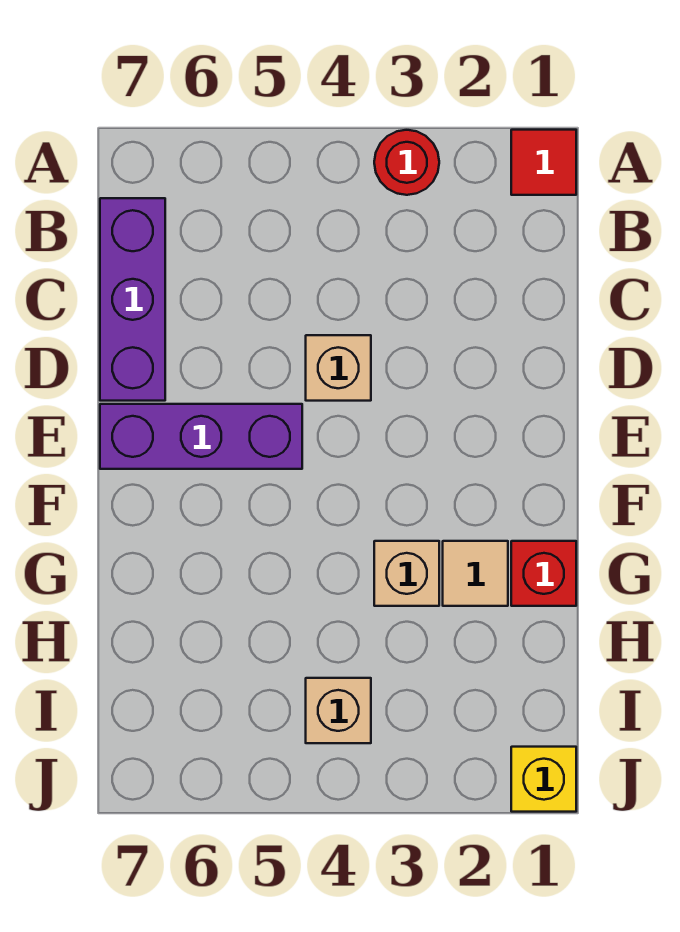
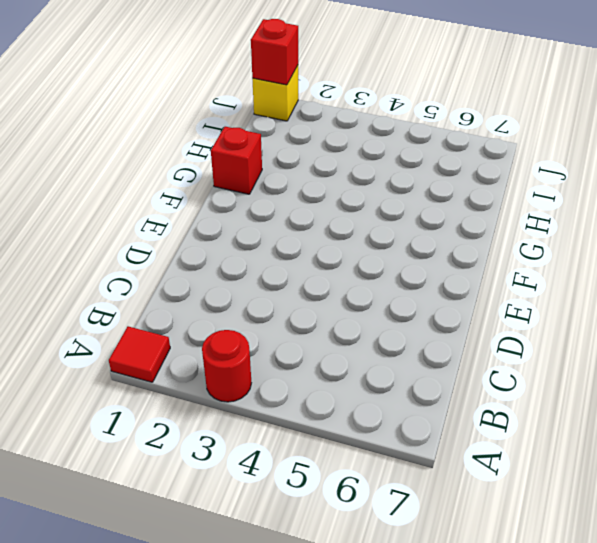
red brick J1 level 2 -> none
none -> purple brick B7:D7 level 1
none -> tan brick D4 level 1

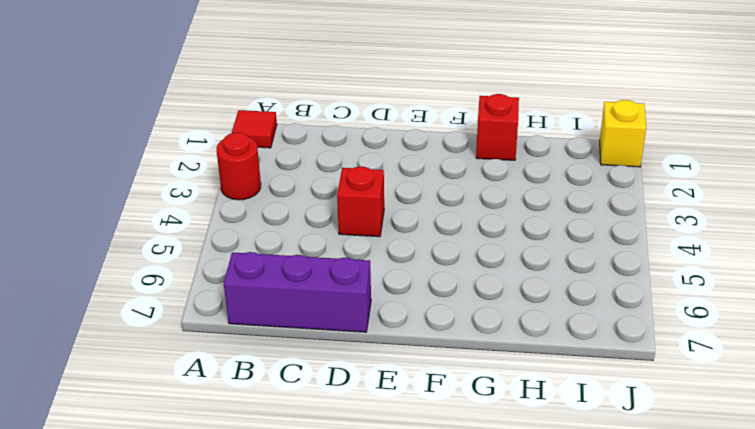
red brick D4 level 1 -> tan brick D4 level 1
none -> purple brick E5:E7 level 1
none -> tan tile G2 level 1

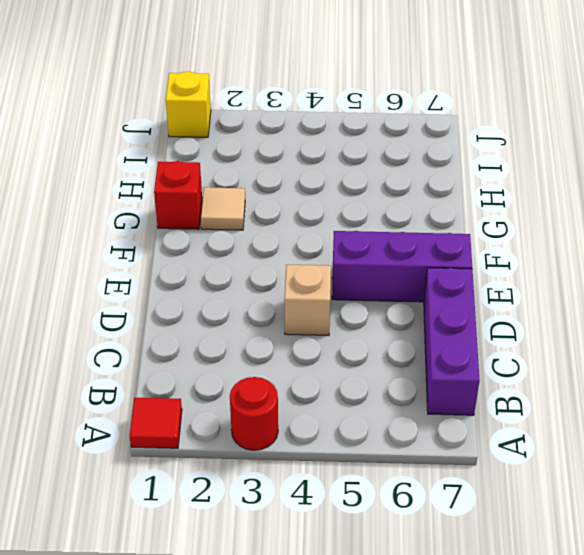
none -> tan brick G3 level 1
none -> tan brick I4 level 1

